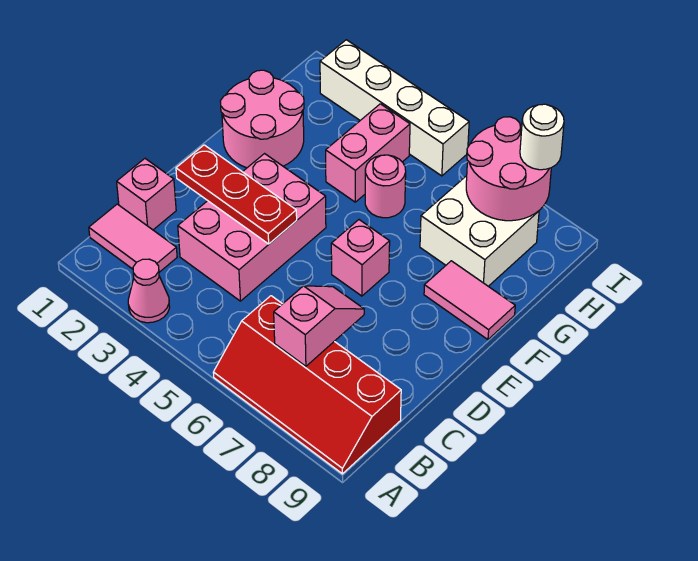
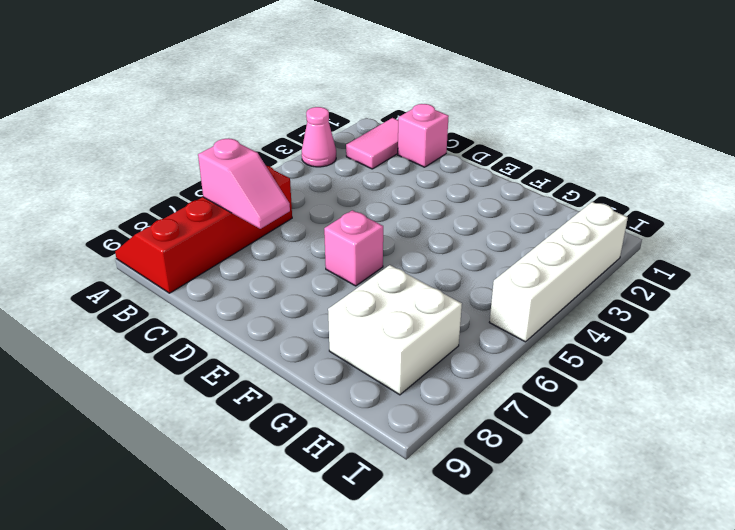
none -> pink brick C3:E4 level 1
none -> pink round brick F1:G2 level 1
none -> pink tile F8:F9 level 1

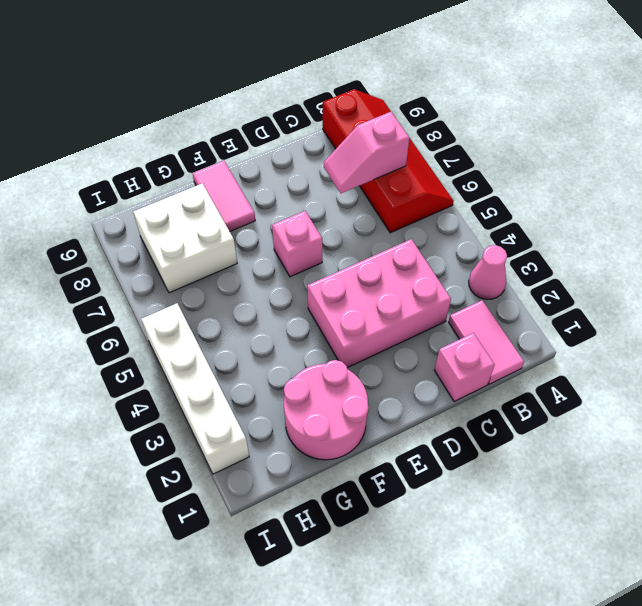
none -> pink brick G4:H4 level 1
none -> pink round brick G5 level 1
none -> red plate D2:D4 level 2

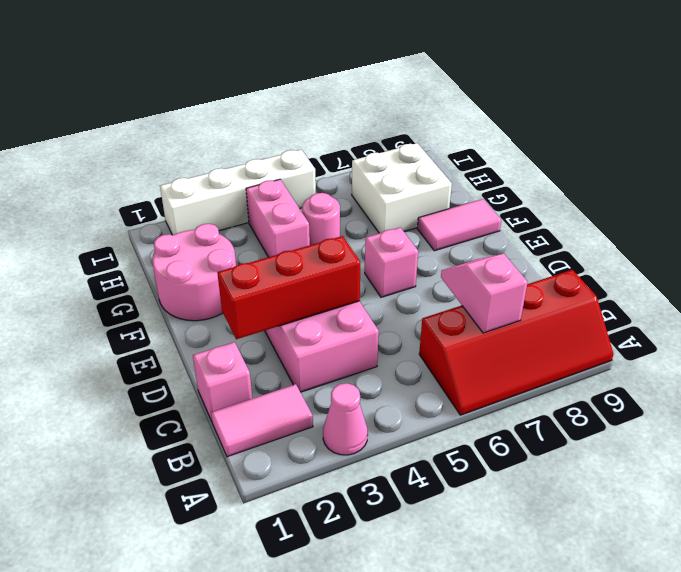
red brick D2:D4 level 2 -> red plate D2:D4 level 2
none -> pink round brick H7:I8 level 2
none -> white round brick I8 level 3

